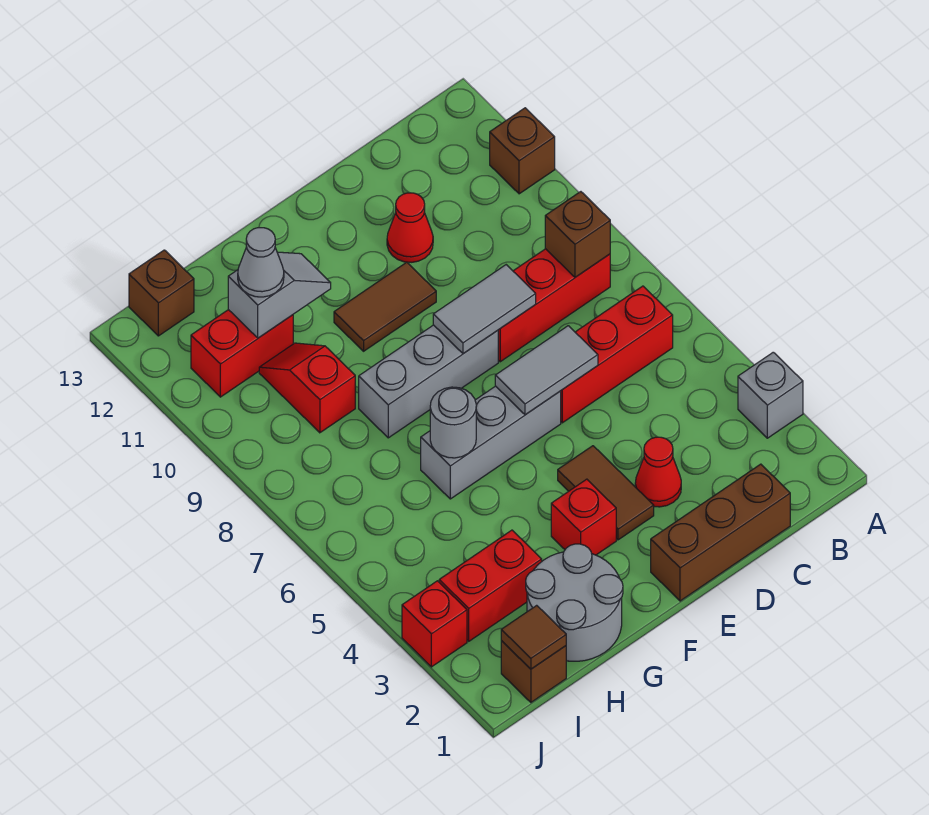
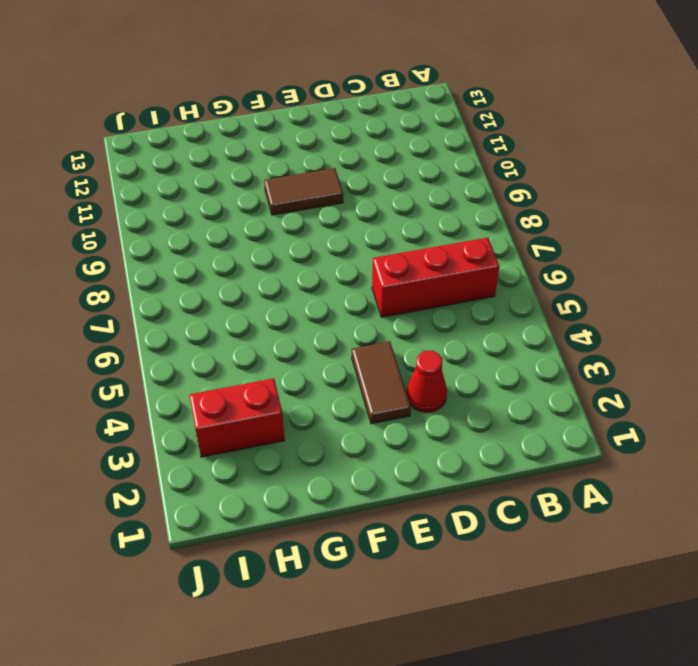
none -> grey brick A3 level 1
none -> brown brick A11 level 1
none -> red brick B8:D8 level 1

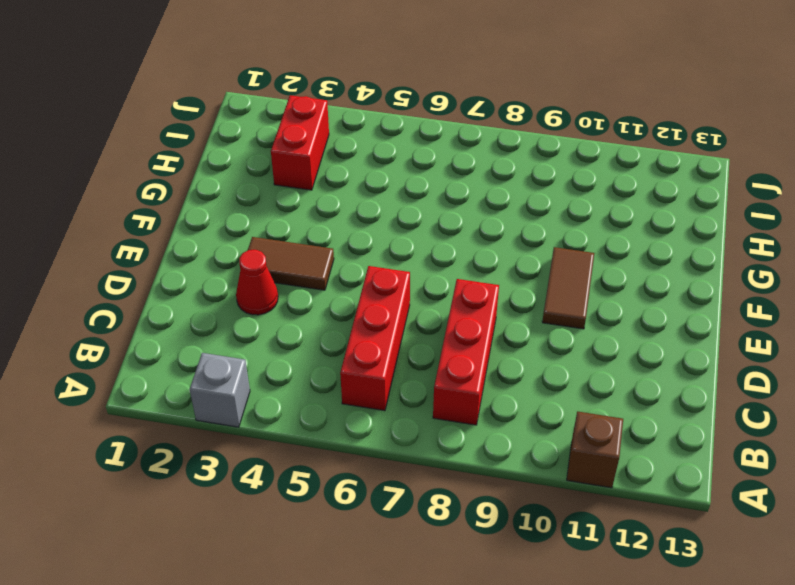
none -> brown brick C1:E1 level 1
none -> red cone D11 level 1
none -> grey brick E6:G6 level 1

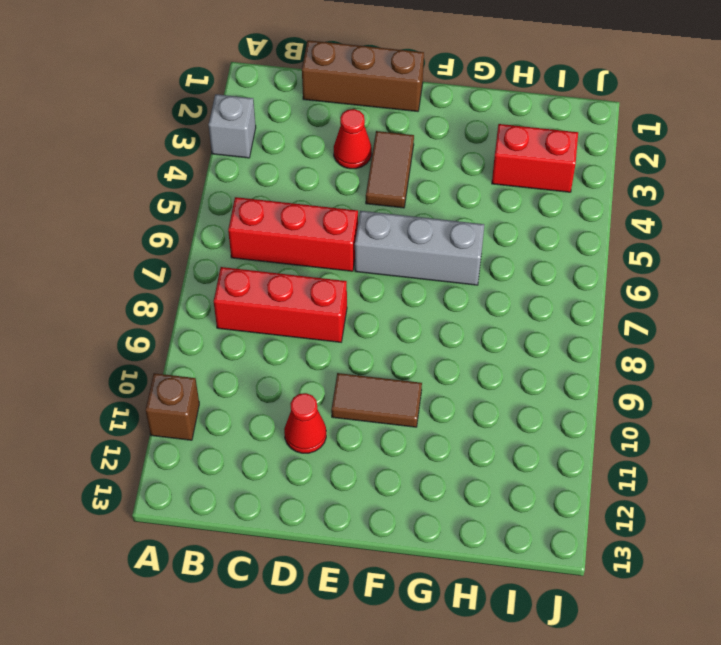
none -> grey brick E8:G8 level 1
none -> red brick F3 level 1
none -> grey round brick G1:H2 level 1

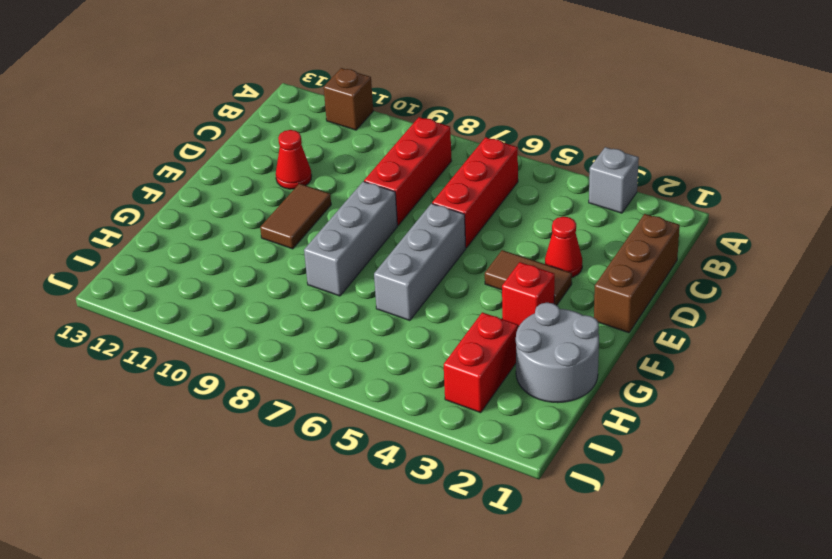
none -> red slope H9:H10 level 1 top 9
none -> red brick H11:I11 level 1
none -> brown brick I1 level 1

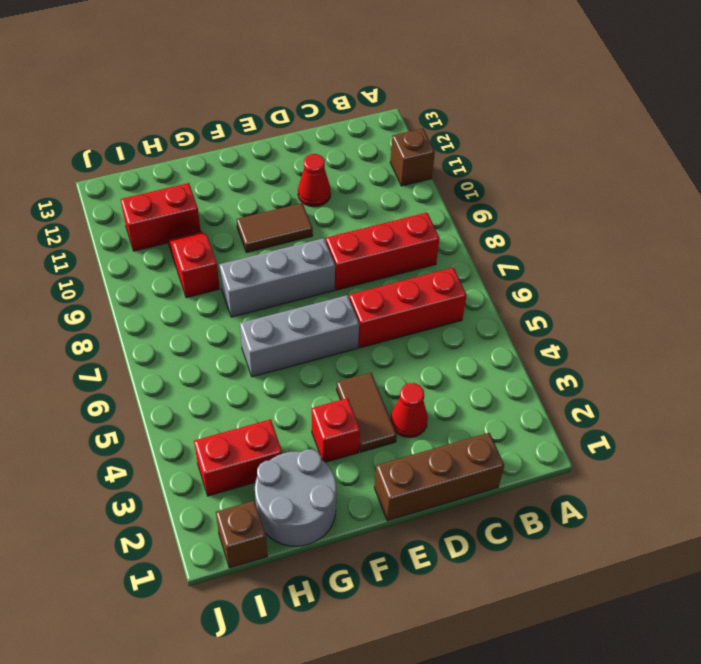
none -> grey brick A3 level 1
none -> brown brick I13 level 1
none -> red brick J3 level 1

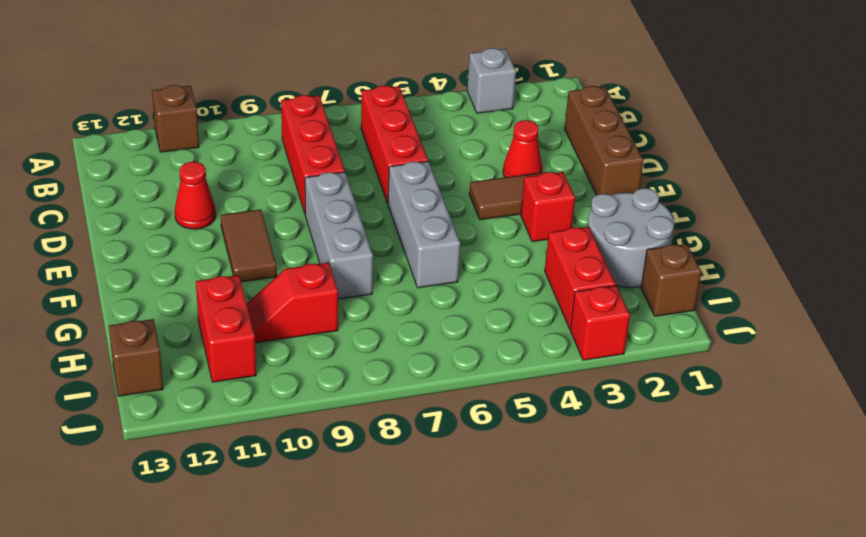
none -> brown brick B8 level 2
none -> grey tile D6:E6 level 2
none -> grey tile D8:E8 level 2

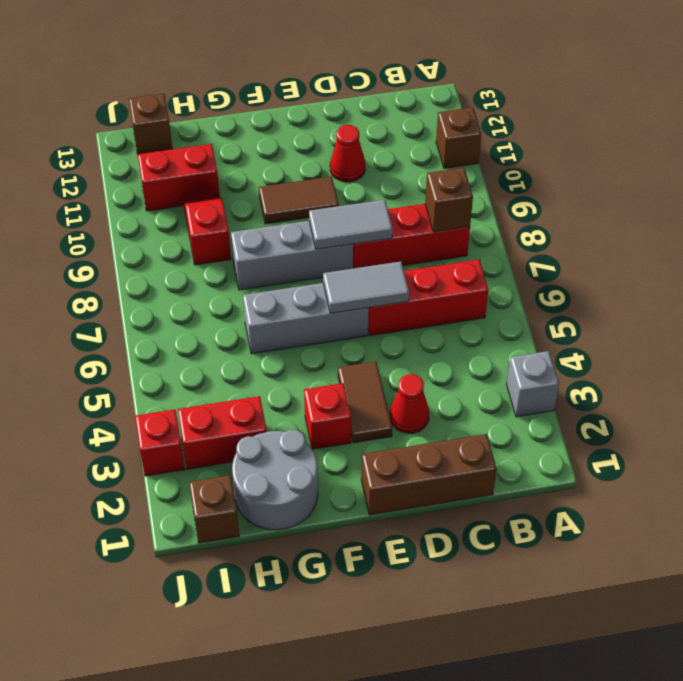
none -> grey round brick G6 level 2
none -> grey slope G11:H11 level 2 top H
none -> brown tile I1 level 2

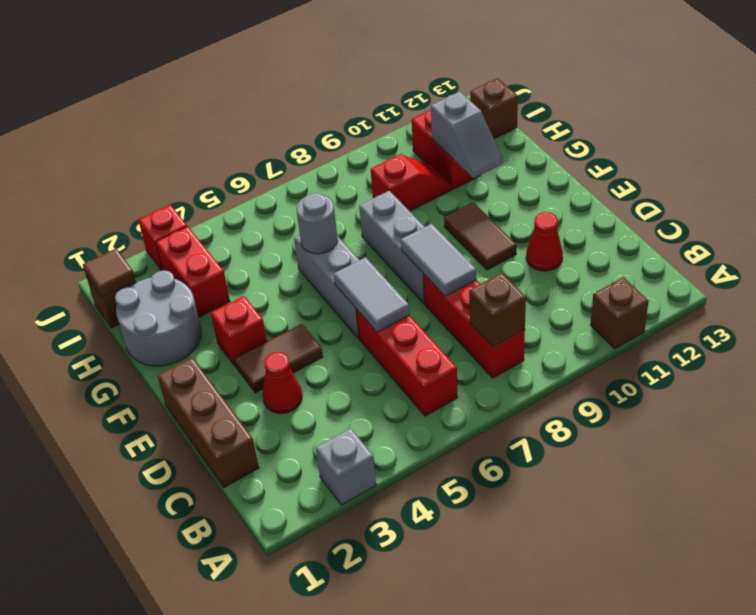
none -> grey cone H11 level 3

